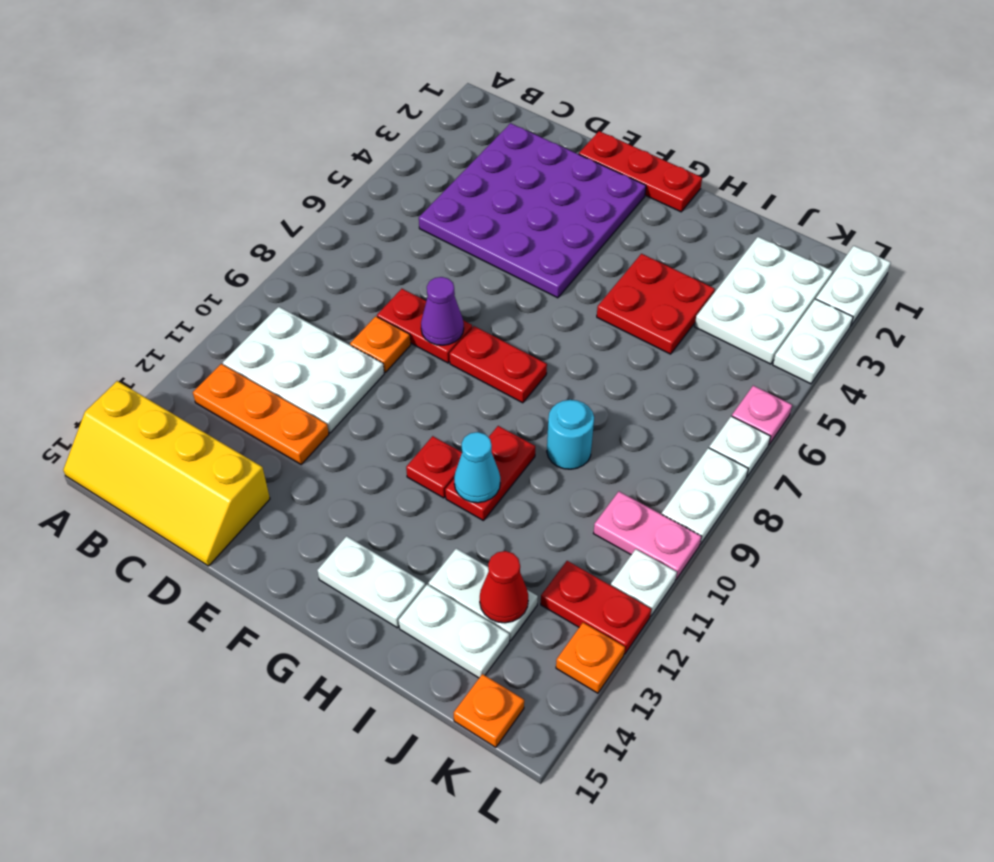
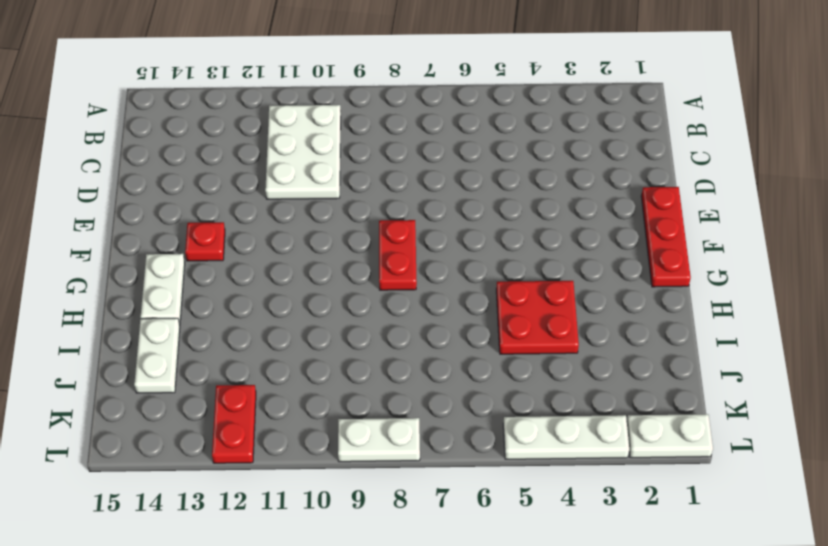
red plate F13 level 1 -> red plate G11 level 1
white plate L3:L5 level 1 -> white plate L3:L4 level 1
none -> yellow slope A14:D15 level 1 top 14
none -> orange plate B12:D12 level 1
none -> purple plate C2:F5 level 1

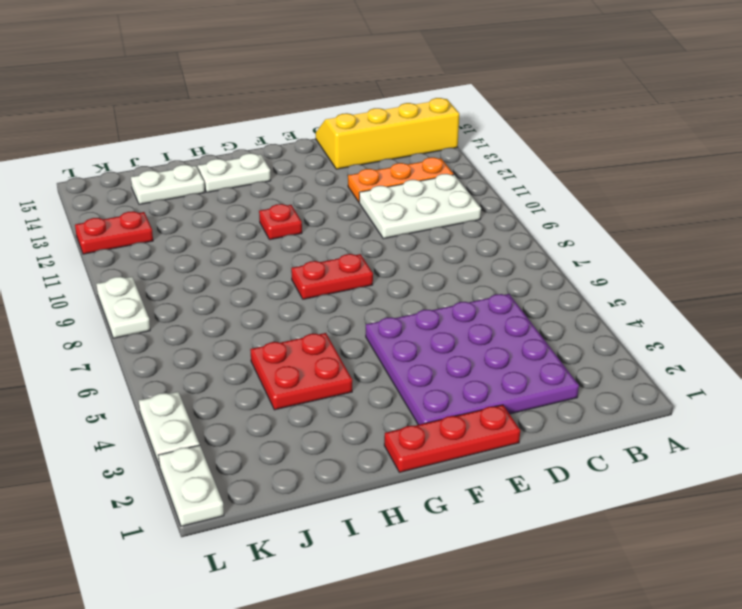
none -> red plate D8:E8 level 1
none -> orange plate D9 level 1
none -> red plate H10:H11 level 1

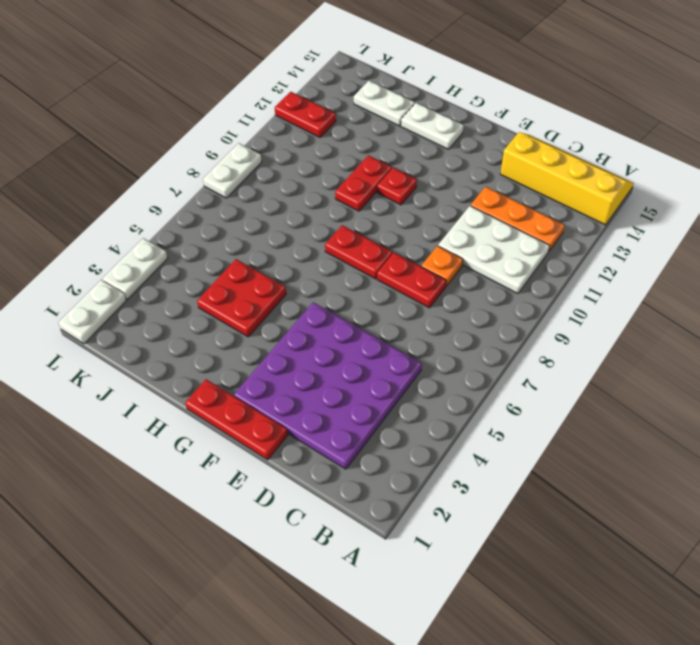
none -> cyan round brick I9 level 1
none -> white plate I13:J13 level 1
none -> white plate J2:K4 level 1

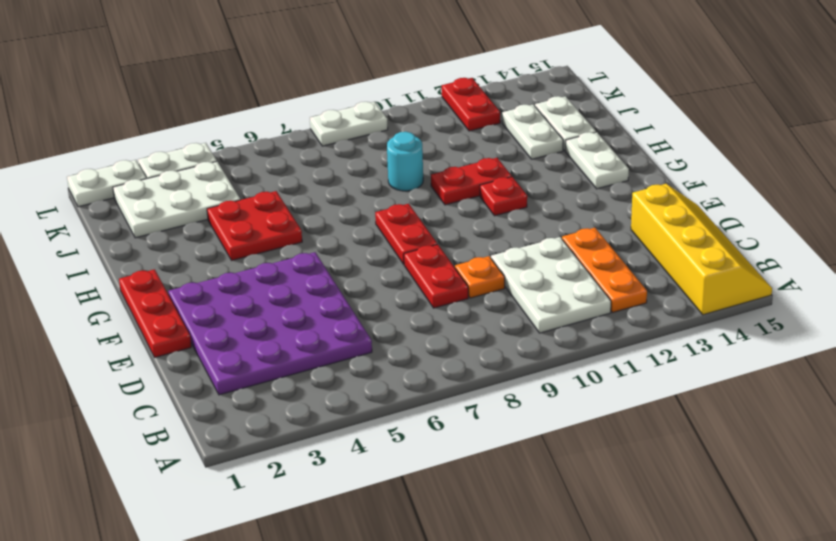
none -> pink plate K10:L10 level 1
none -> orange plate K15 level 1
none -> pink plate L6 level 1

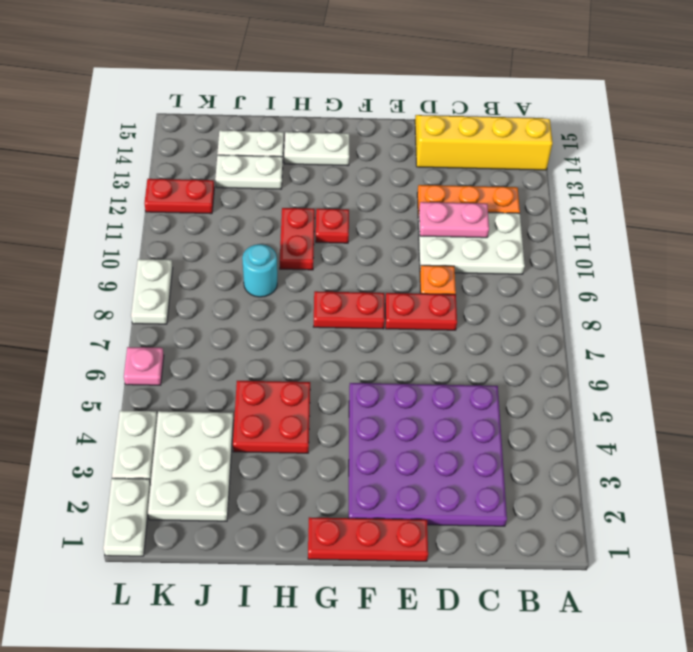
pink plate C11:D11 level 2 -> pink plate K10:L10 level 1
none -> orange plate K15 level 1
none -> white plate L7 level 1
none -> white plate L11 level 1

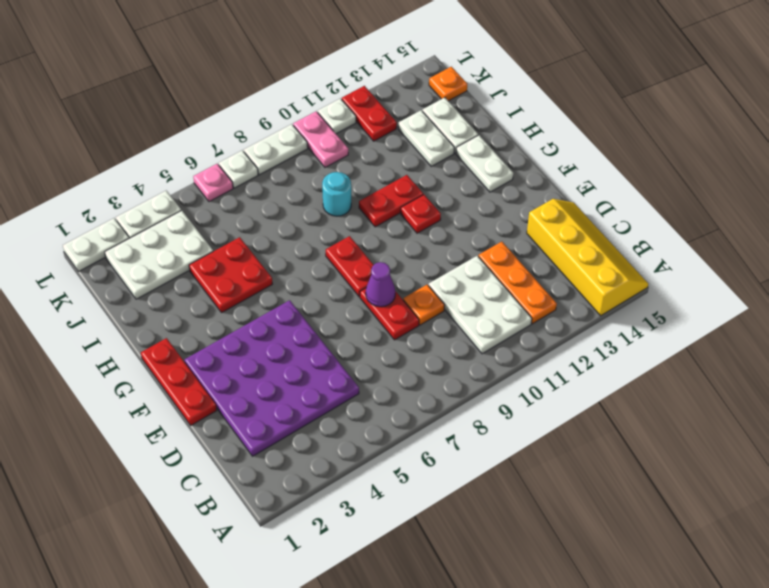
none -> orange plate L13 level 1
none -> cyan cone H11 level 2
none -> red cone J13 level 2

